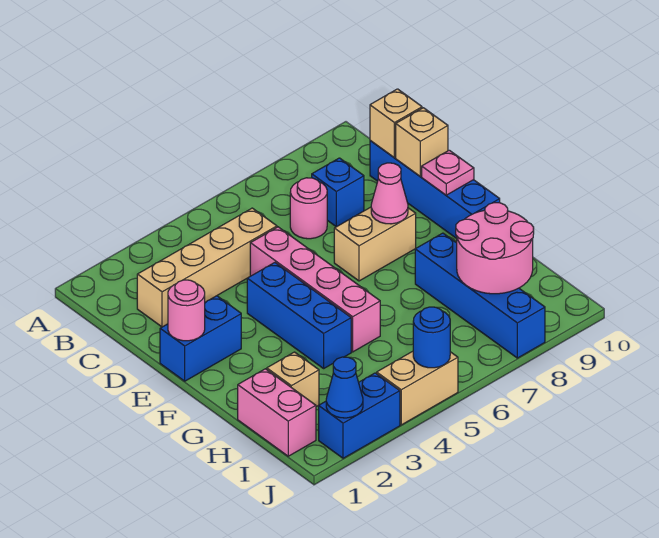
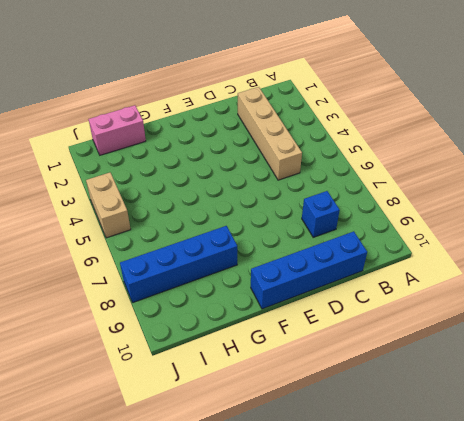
none -> pink round brick C7 level 1
none -> pink brick D5:G5 level 1
none -> blue brick E1:E2 level 1

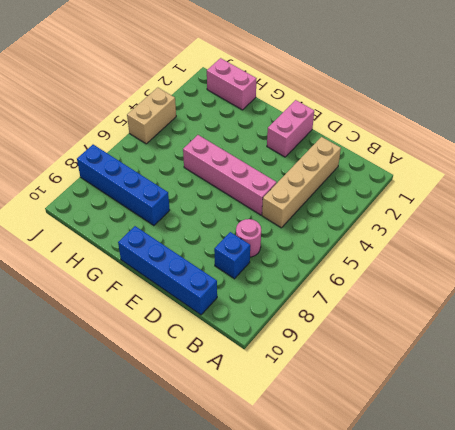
pink brick E1:E2 level 1 -> blue brick E1:E2 level 1
none -> blue brick E4:G4 level 1
none -> tan brick E7:E8 level 1
none -> tan brick H2 level 1

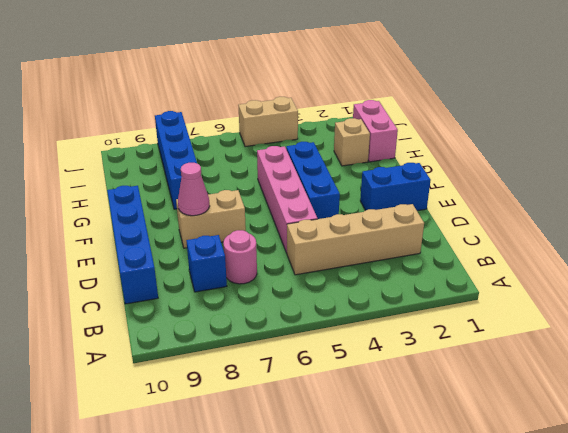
none -> blue brick J2:J3 level 1
none -> tan brick C10 level 2
none -> tan brick D10 level 2

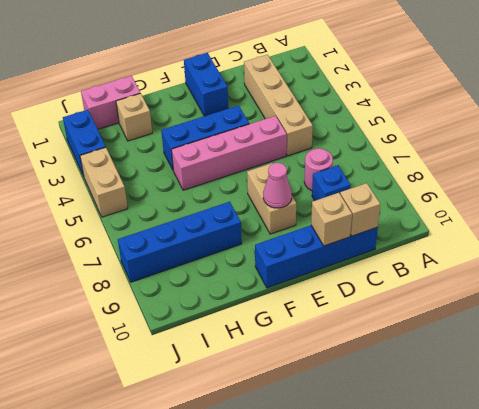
none -> pink round brick E1 level 2
none -> pink plate E10 level 2
none -> pink round brick H8:I9 level 2

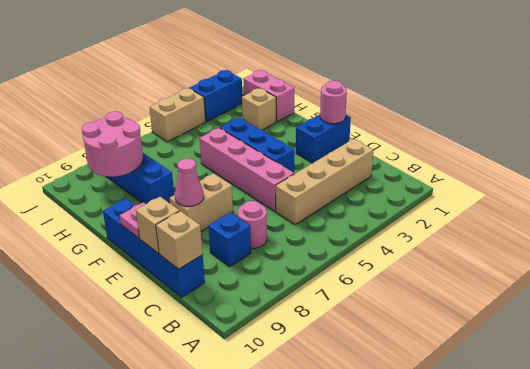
none -> blue cone J2 level 2
none -> blue round brick J5 level 2

